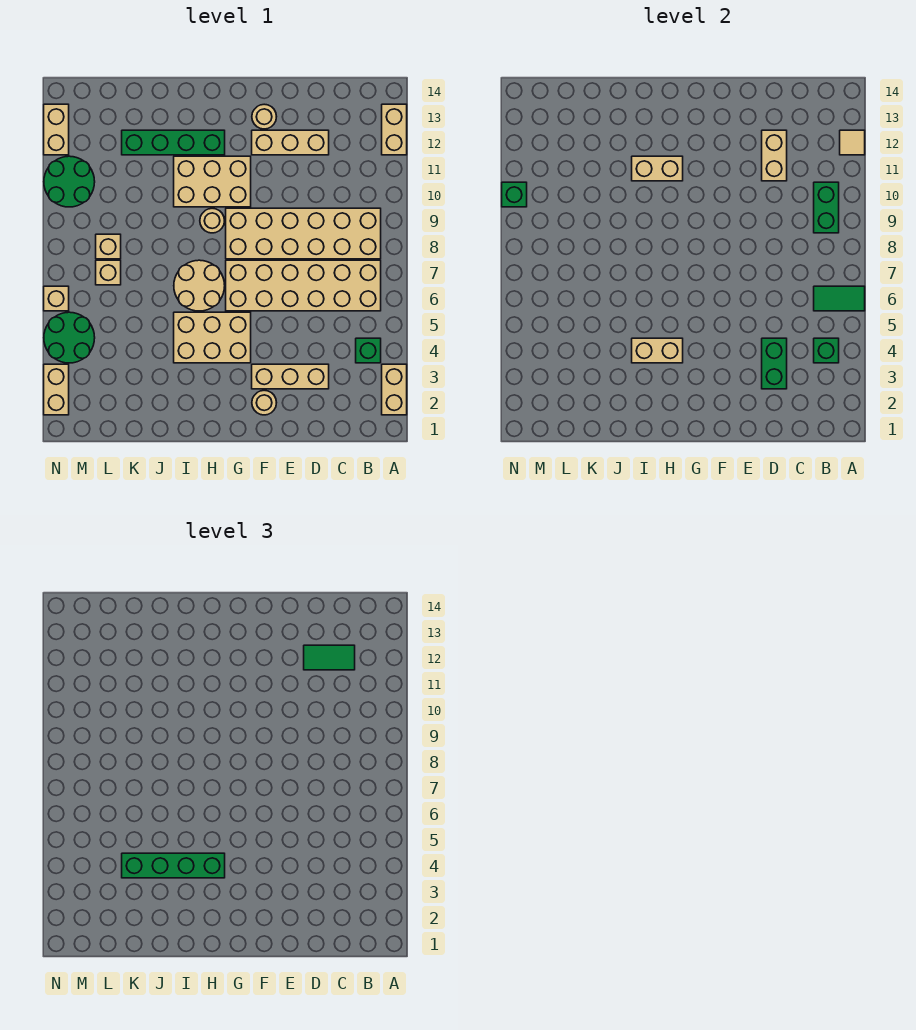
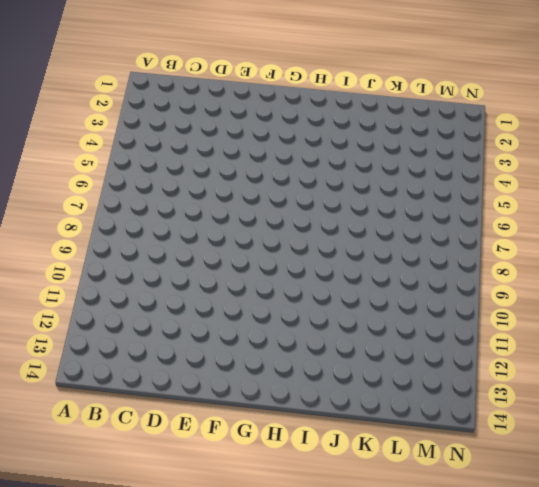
none -> tan brick A2:A3 level 1
none -> tan brick A12:A13 level 1
none -> green brick B4 level 1
none -> tan brick B6:G7 level 1

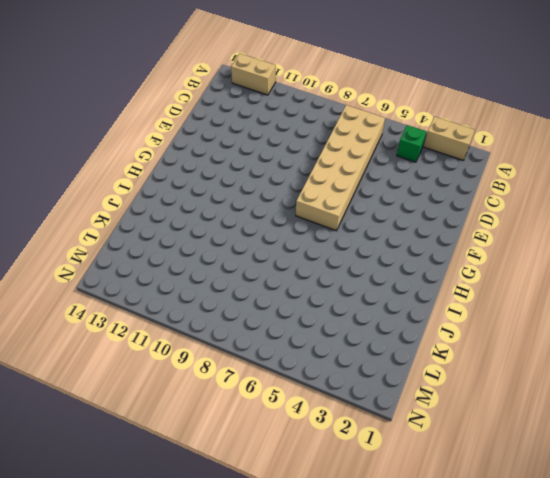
none -> tan brick B8:G9 level 1
none -> tan brick D3:F3 level 1
none -> tan brick D12:F12 level 1
none -> tan round brick F2 level 1

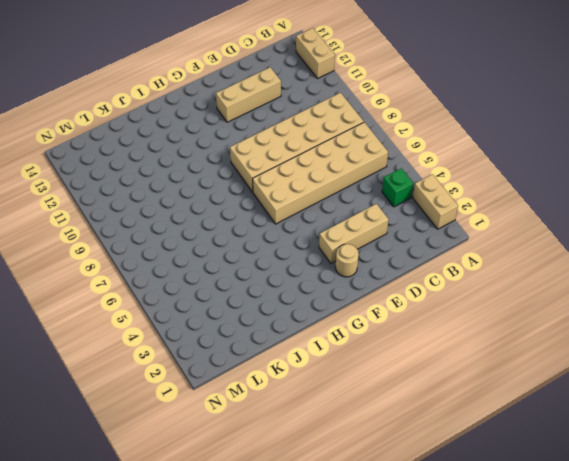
none -> tan round brick F13 level 1
none -> tan brick G4:I5 level 1
none -> tan brick G10:I11 level 1
none -> tan round brick H6:I7 level 1

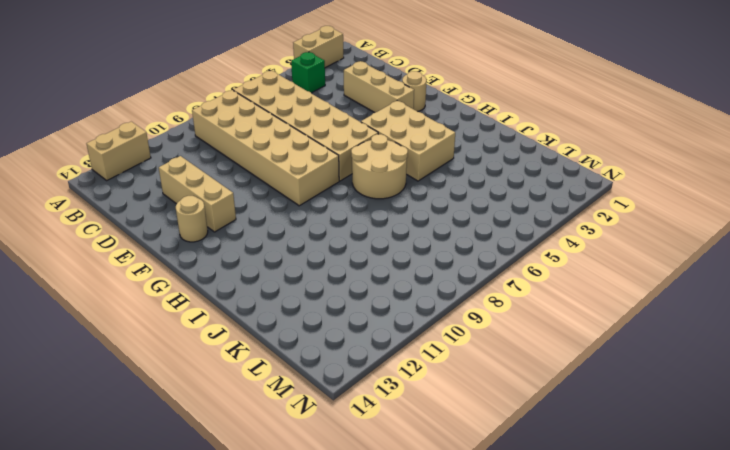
none -> tan brick G10:I11 level 1
none -> tan round brick H9 level 1
none -> green brick H12:K12 level 1
none -> tan brick L7 level 1

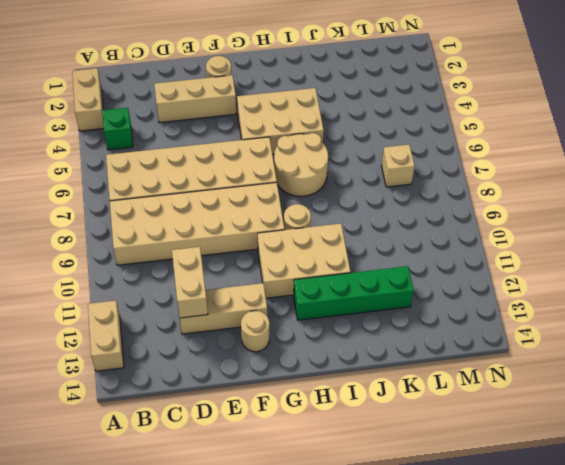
none -> tan brick L8 level 1
none -> green round brick M4:N5 level 1
none -> green round brick M10:N11 level 1
none -> tan brick N2:N3 level 1

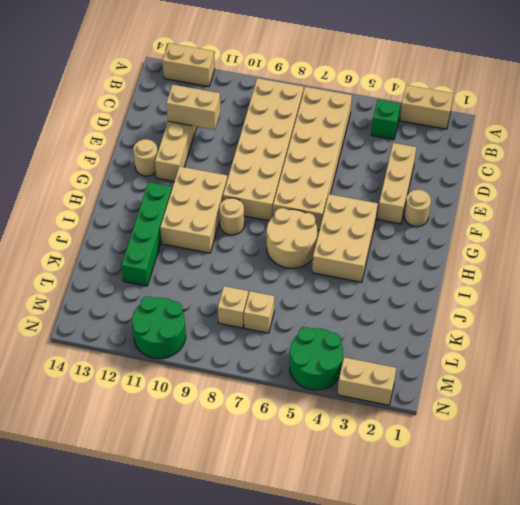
none -> tan brick N6 level 1
none -> tan brick N12:N13 level 1
none -> green tile A6:B6 level 2
none -> tan tile A12 level 2

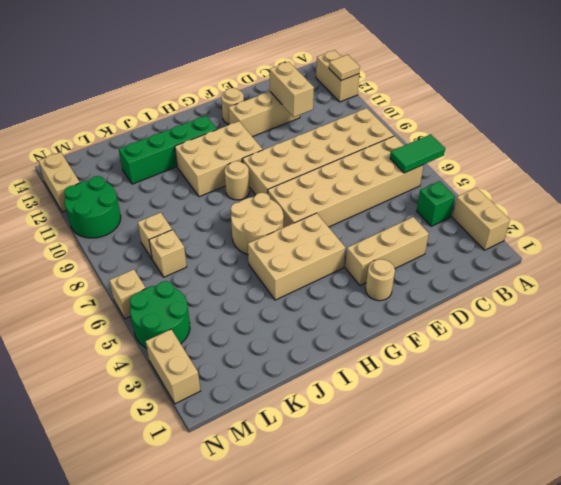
none -> green brick B4 level 2
none -> green brick B9:B10 level 2
none -> green brick D3:D4 level 2
none -> tan brick H4:I4 level 2

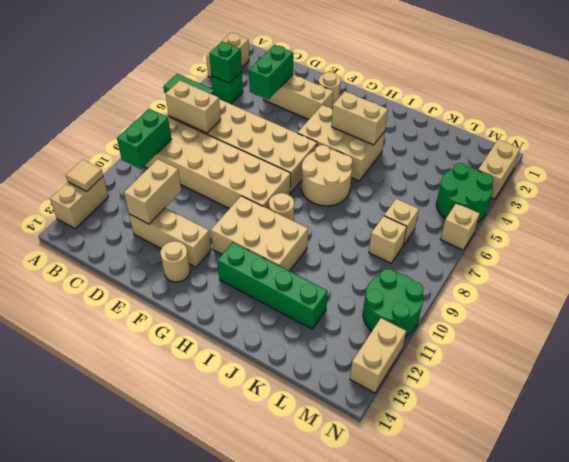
tan brick B7:C7 level 2 -> tan brick H11:I11 level 2
none -> green brick N10 level 2
none -> green tile C12:D12 level 3
none -> green brick H4:K4 level 3

